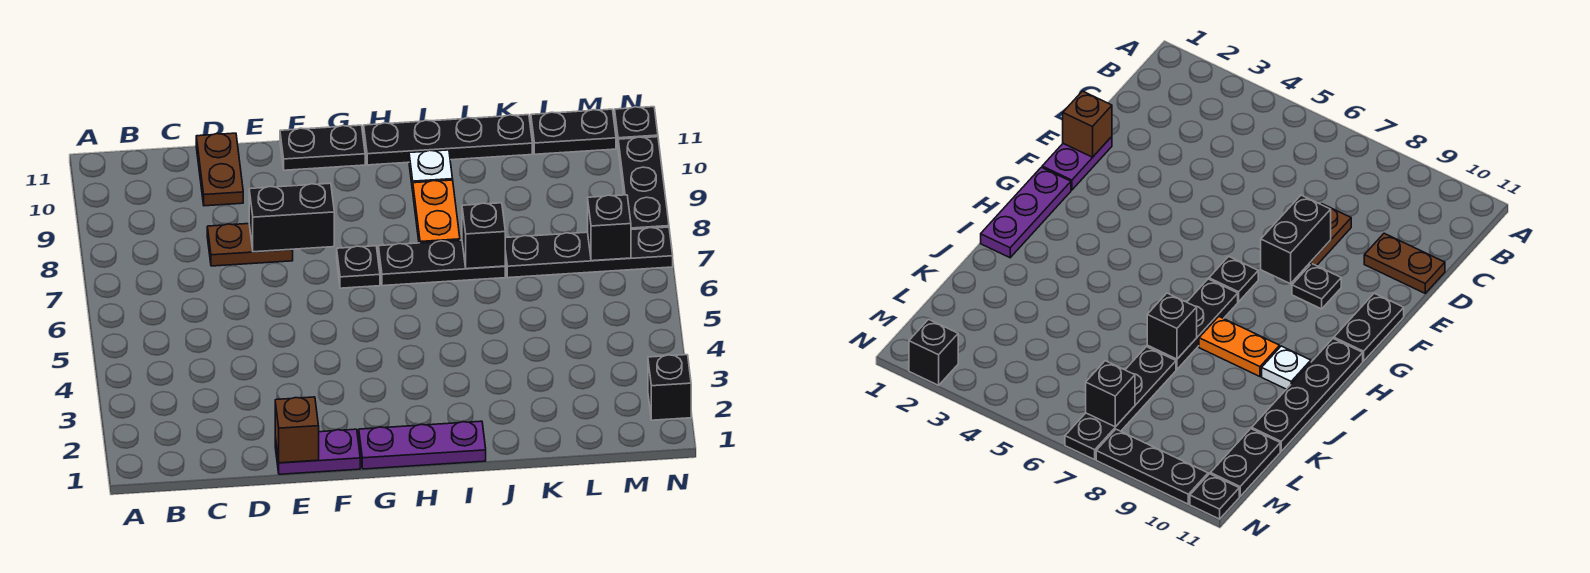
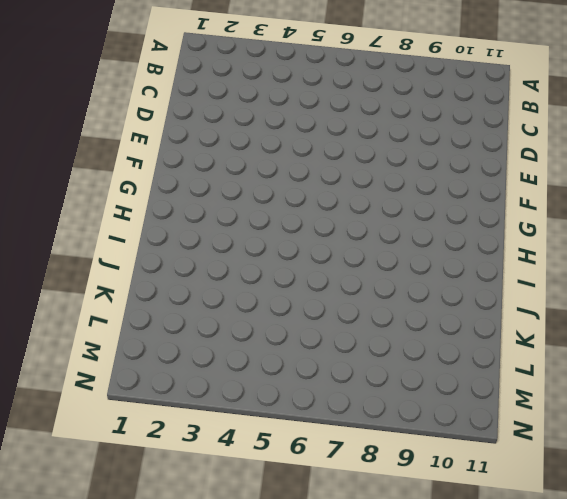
none -> brown plate D8:E8 level 1
none -> brown plate D10:D11 level 1
none -> purple plate E1:F1 level 1

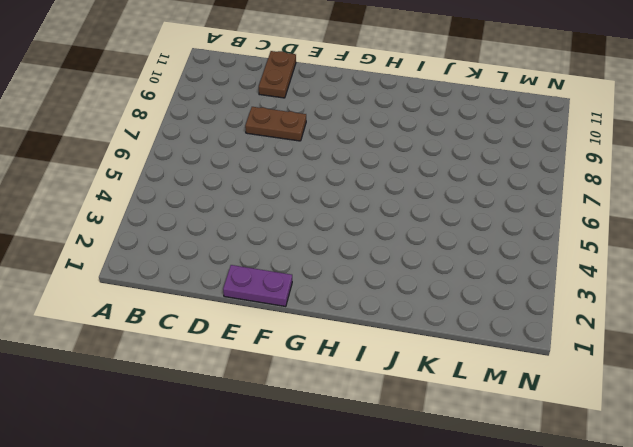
none -> black plate F9 level 1
none -> black plate F11:G11 level 1
none -> purple plate G1:I1 level 1

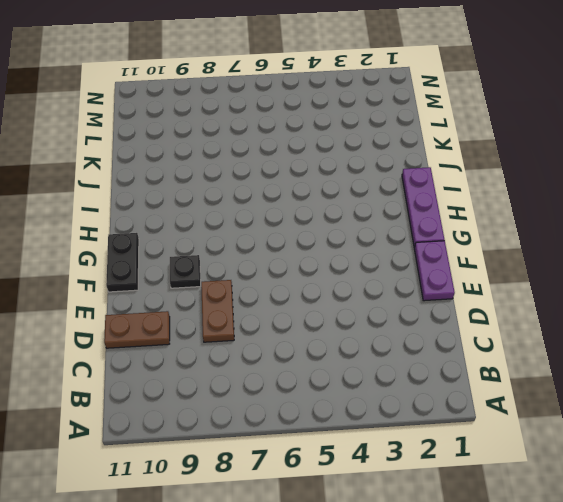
none -> black plate G7 level 1
none -> black plate H7:J7 level 1
none -> black plate H11:K11 level 1

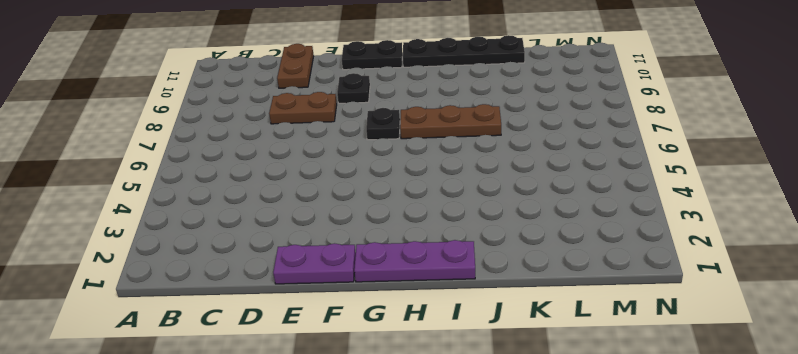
brown plate H7:J7 level 1 -> black plate H7:J7 level 1
none -> orange plate I8:I9 level 1
none -> white plate I10 level 1
none -> black plate K7:N7 level 1

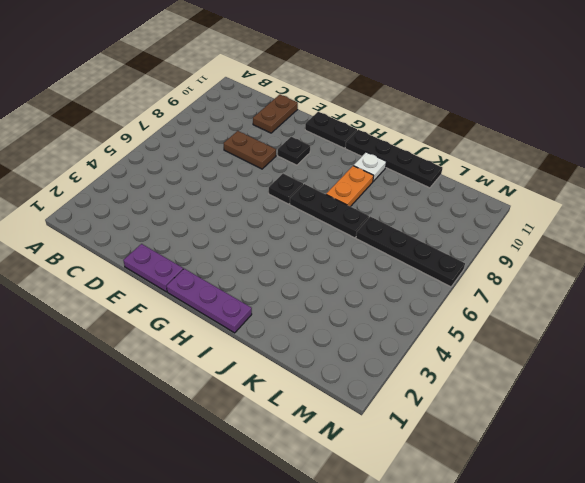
none -> black plate L11:M11 level 1
none -> black brick N2 level 1
none -> black plate N8:N10 level 1

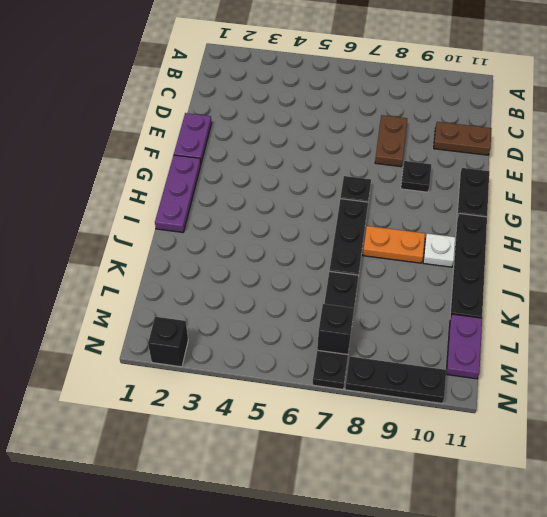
purple plate L11:M11 level 1 -> black plate L11:M11 level 1
none -> black plate N11 level 1
none -> brown brick E1 level 2
none -> black brick E8:F8 level 2

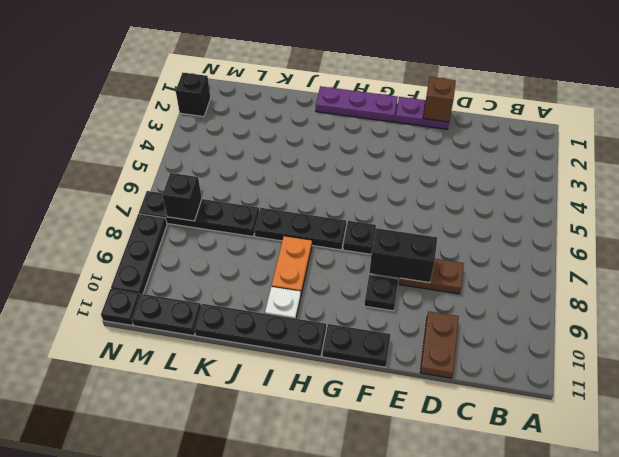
none -> black brick J7 level 2

